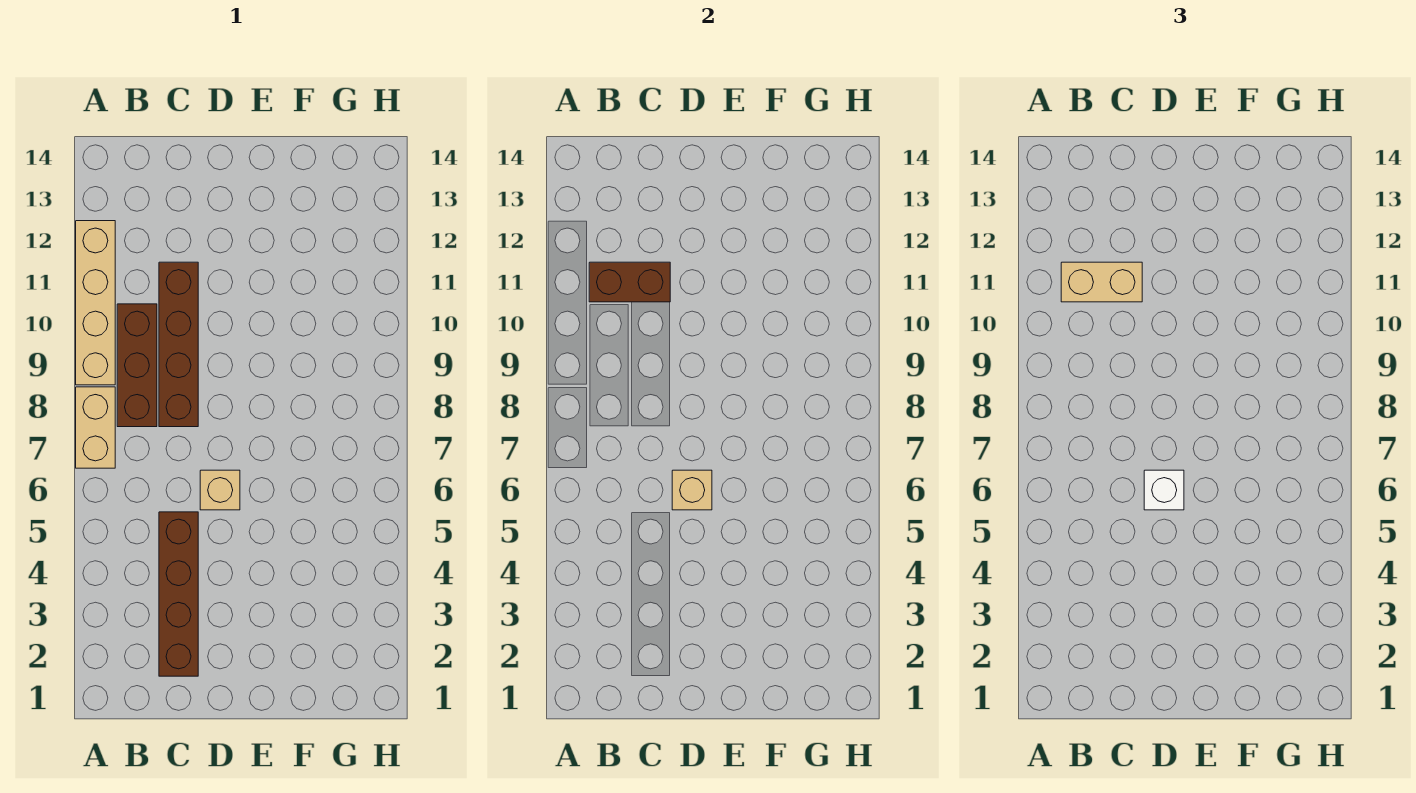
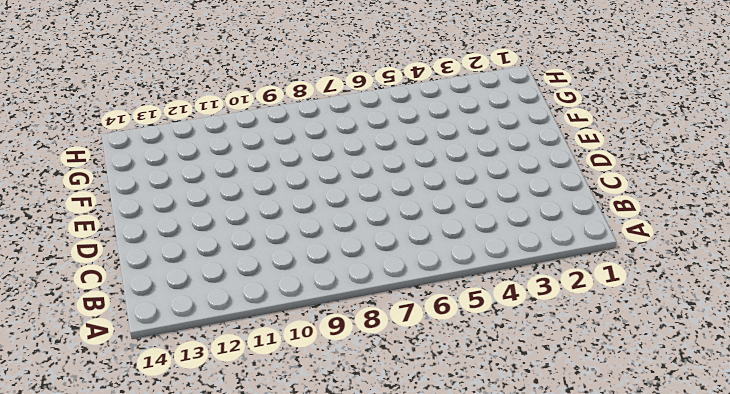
none -> tan brick A7:A8 level 1
none -> tan brick A9:A12 level 1

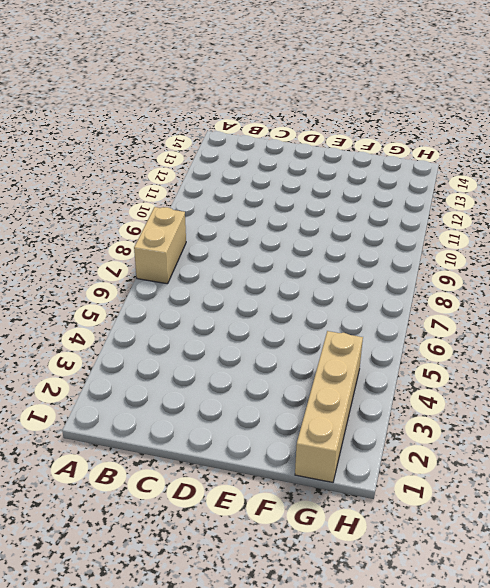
tan brick G1:G4 level 1 -> tan brick A9:A12 level 1
none -> brown brick B8:B10 level 1
none -> brown brick C2:C5 level 1

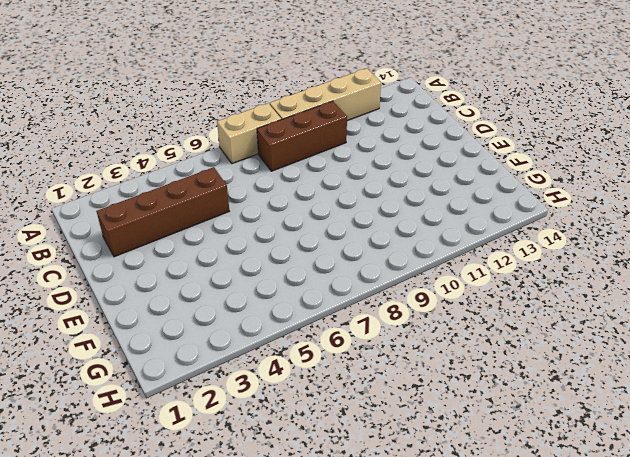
none -> brown brick C8:C11 level 1
none -> tan brick D6 level 1

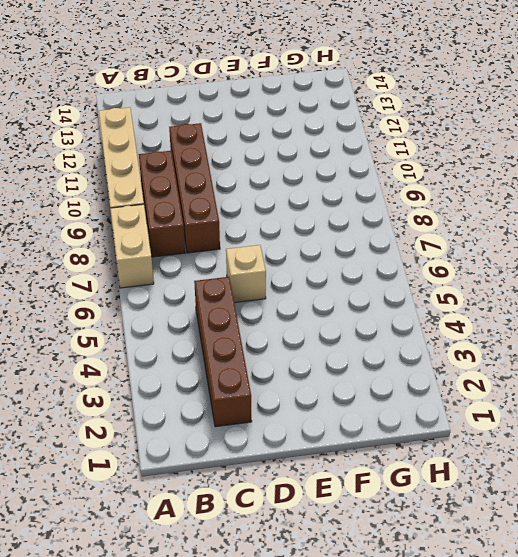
none -> brown brick B11:C11 level 2
none -> tan brick D6 level 2

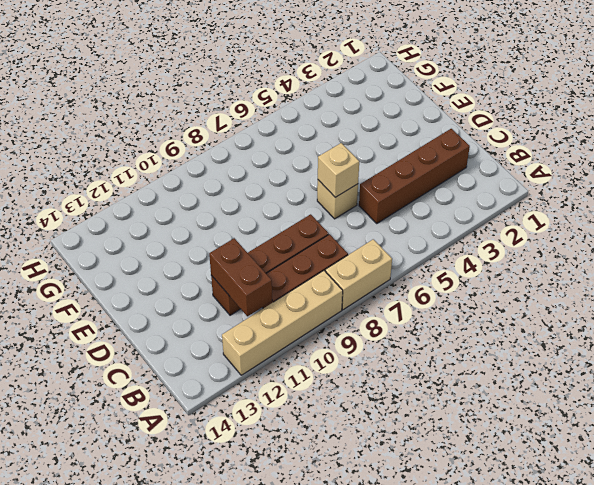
none -> tan brick B11:C11 level 3
none -> white brick D6 level 3

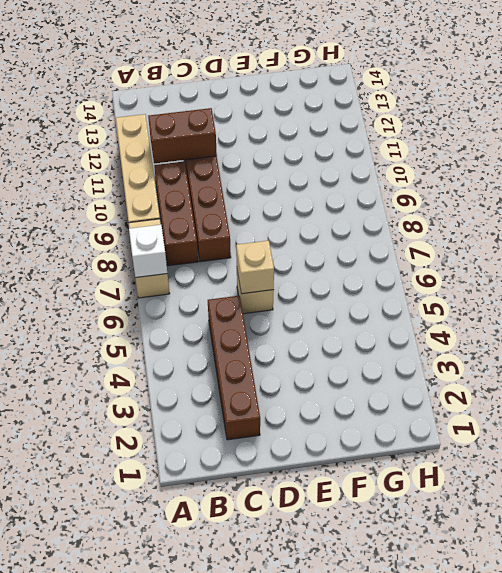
white brick A7 level 2 -> white brick D6 level 3
none -> tan brick B11:C11 level 3

